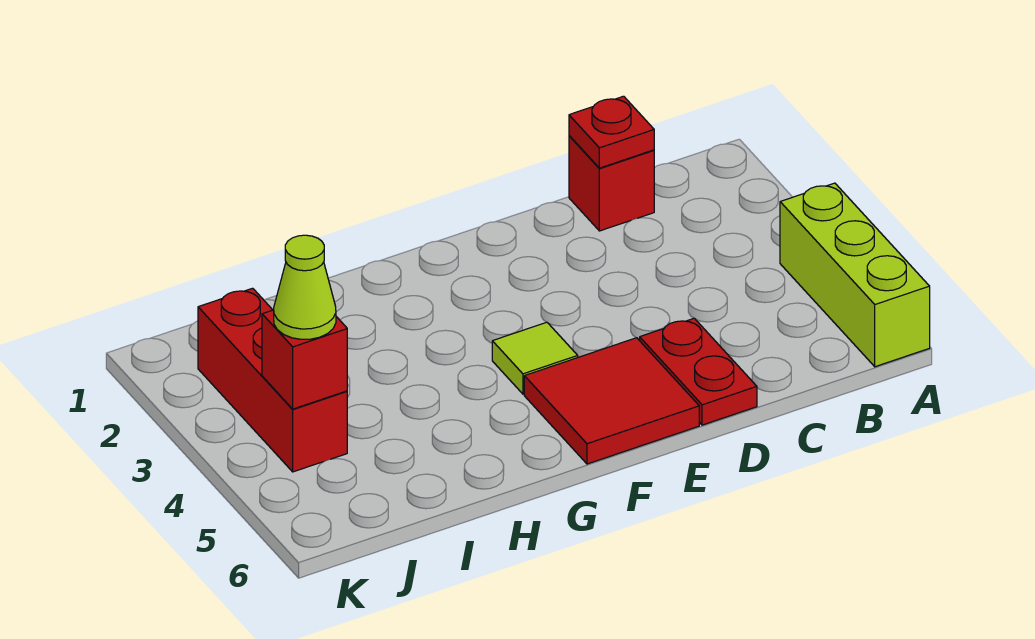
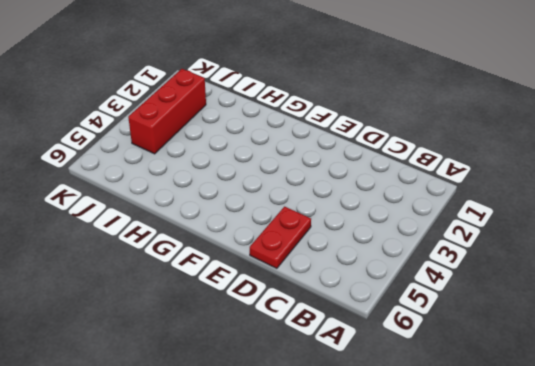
none -> lime brick A4:A6 level 1
none -> red brick C1 level 1

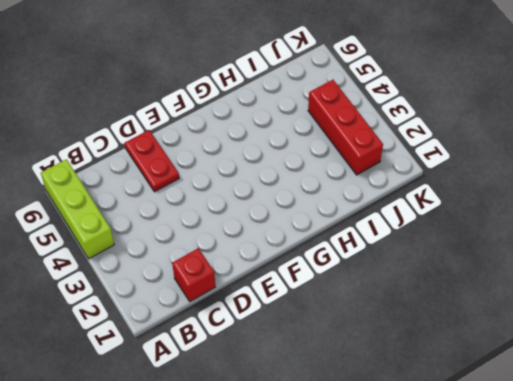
none -> red tile E5:F6 level 1
none -> lime tile F4 level 1

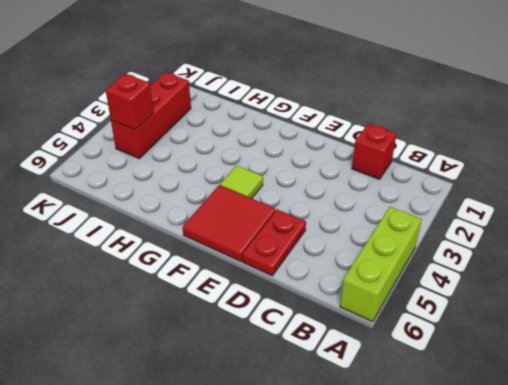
none -> red plate C1 level 2
none -> lime cone J4 level 3

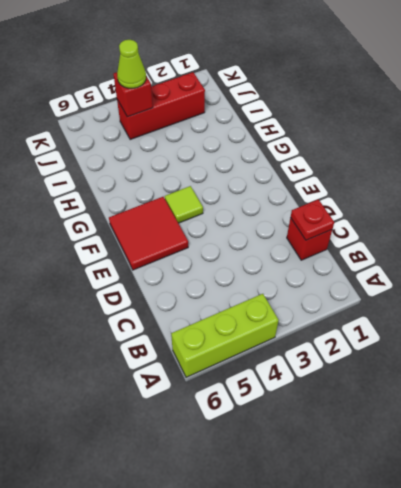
none -> red plate D5:D6 level 1

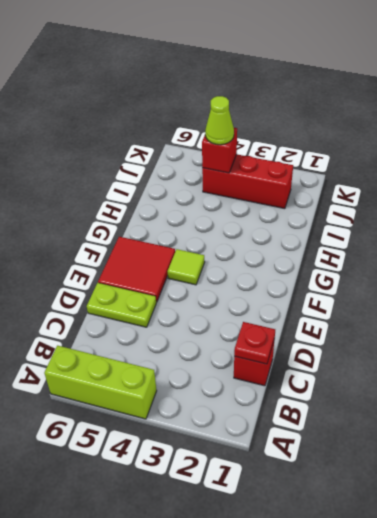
lime plate D5:D6 level 1 -> red plate D5:D6 level 1

